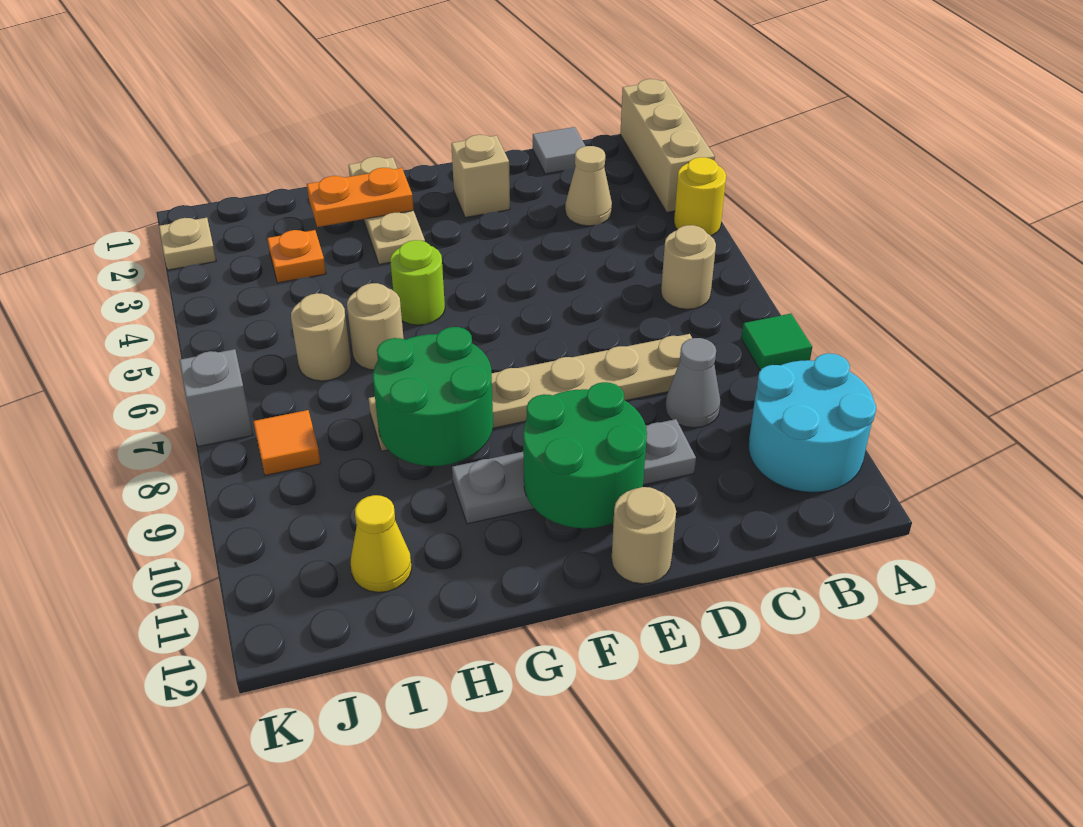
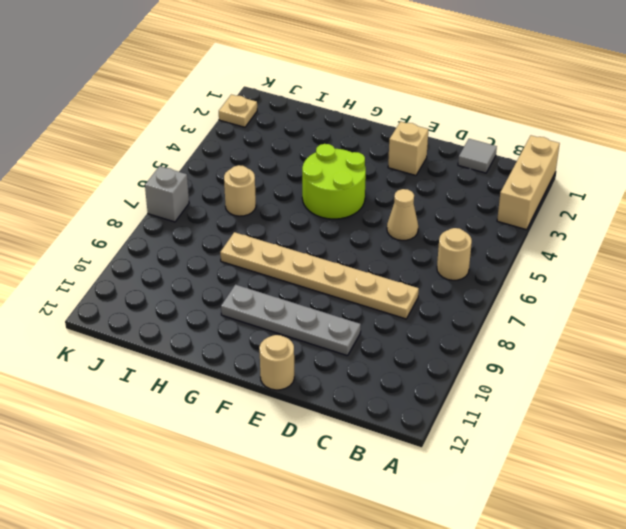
tan cone D5 level 1 -> tan cone C3 level 1
lime round brick F4:G5 level 1 -> lime round brick G5 level 1
none -> yellow round brick A4 level 1
none -> green tile A8 level 1
none -> cyan round brick A10:B11 level 1

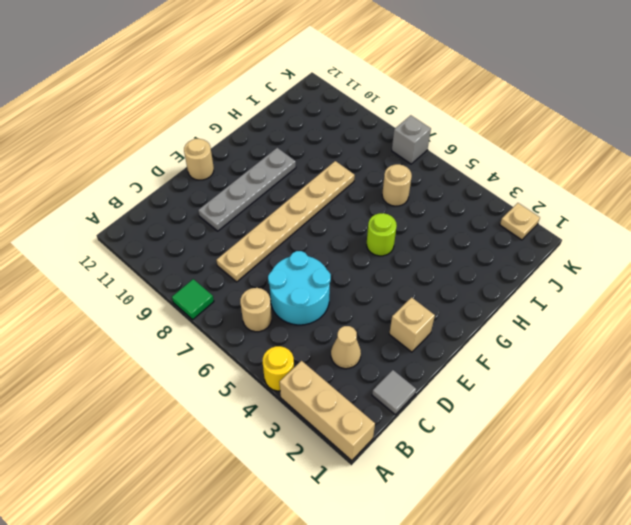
cyan round brick C5:D6 level 1 -> cyan round brick A10:B11 level 1
none -> grey cone C9 level 1
none -> tan plate G1:G3 level 1
none -> tan round brick H6 level 1

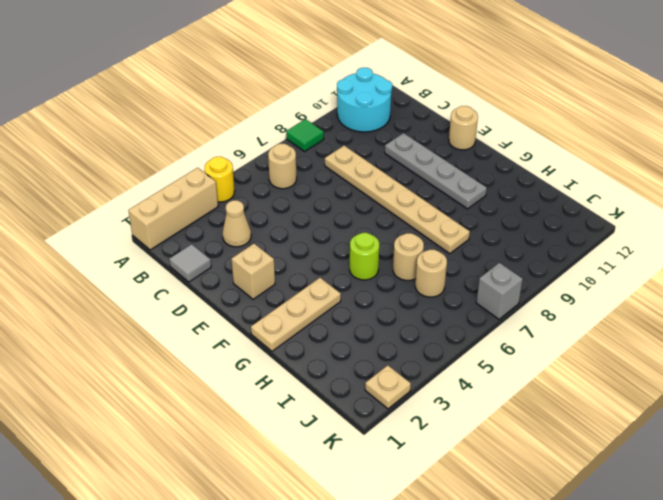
none -> grey cone C9 level 1
none -> orange plate I3 level 1
none -> yellow cone I11 level 1

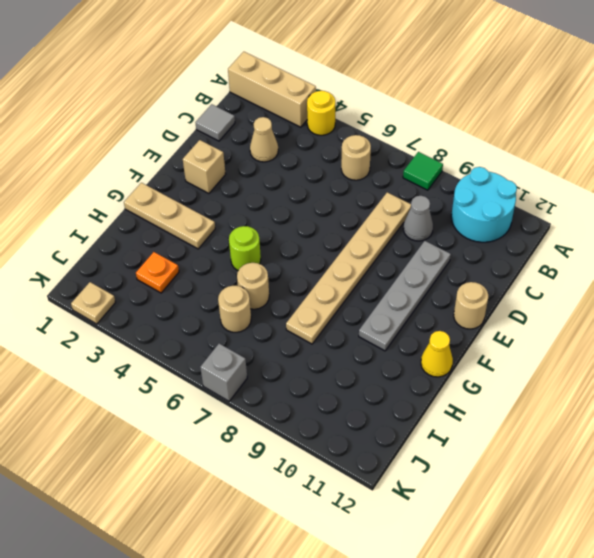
yellow cone G12 level 1 -> yellow cone I11 level 1
none -> orange tile J8 level 1
none -> green round brick E10:F11 level 2
none -> orange plate G2:H2 level 2

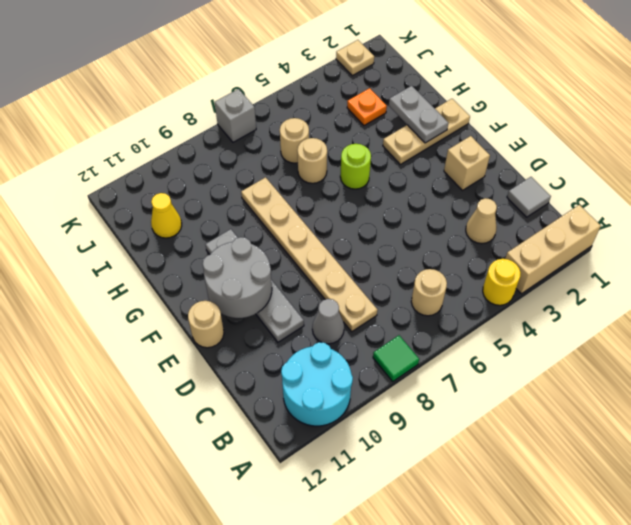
grey round brick E10:F11 level 2 -> green round brick E10:F11 level 2
grey plate G2:H2 level 2 -> orange plate G2:H2 level 2
none -> orange tile J8 level 1
none -> green round brick G8:H9 level 2

